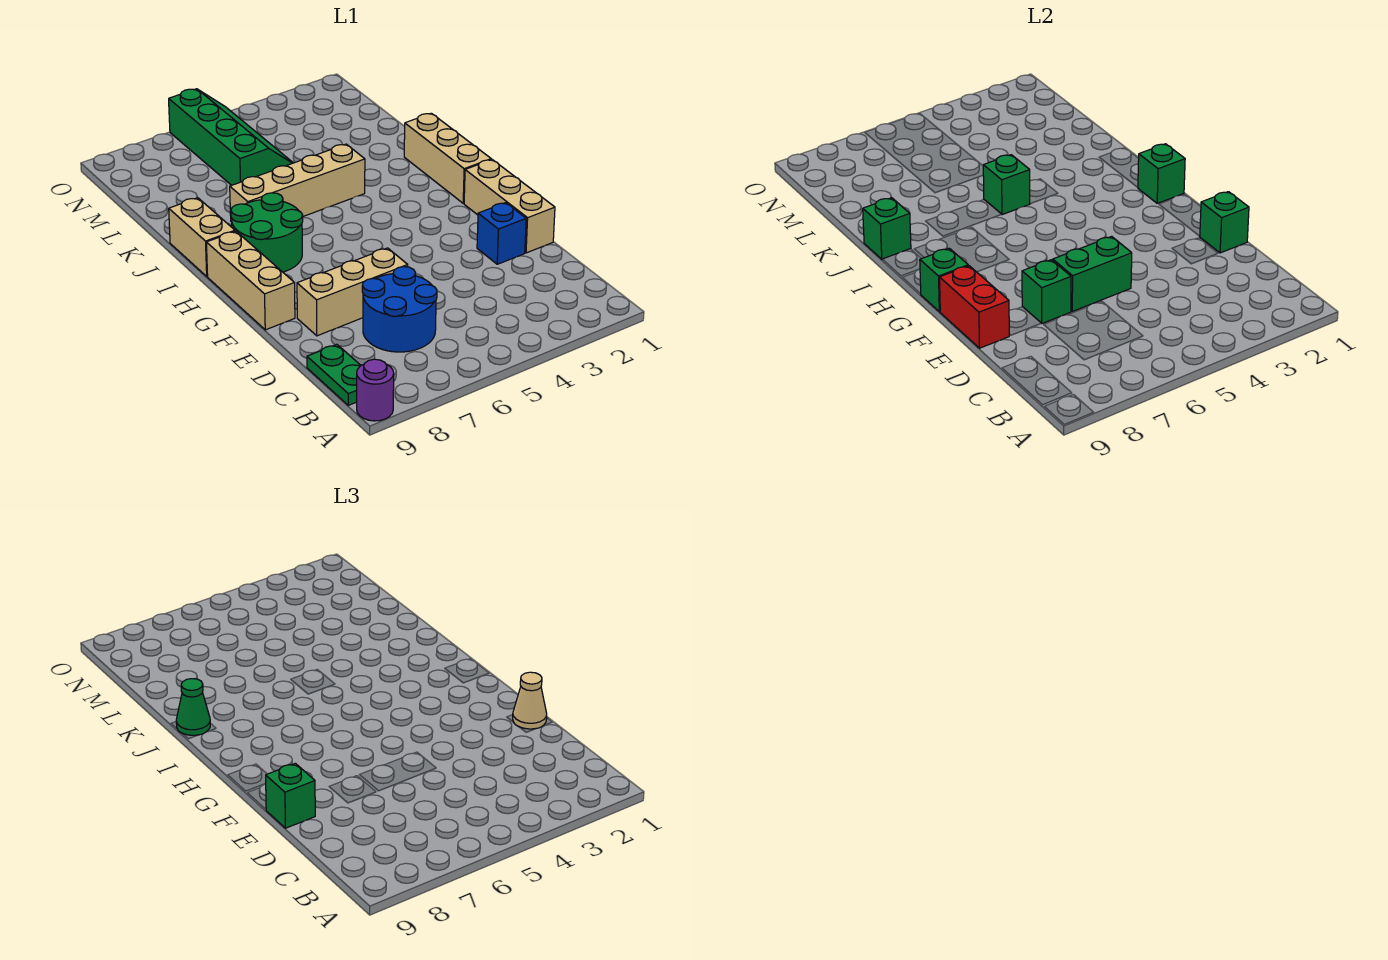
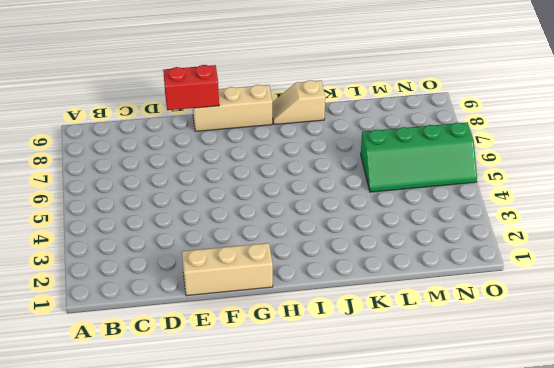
tan slope I9:J9 level 1 top J -> tan brick I9:J9 level 1
none -> purple round brick A9 level 1
none -> green plate B9:C9 level 1
none -> blue round brick C6:D7 level 1

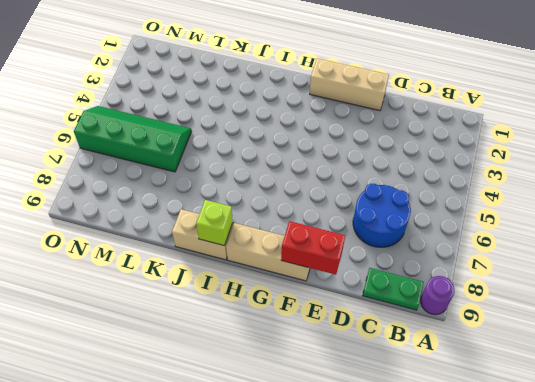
lime brick I9 level 2 -> none
none -> blue brick E2 level 1
none -> tan brick E6:E8 level 1
none -> tan brick H1:J1 level 1

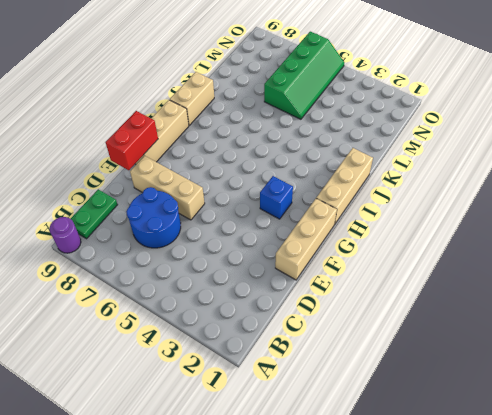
blue brick G3 level 1 -> blue brick E2 level 1
none -> green round brick H7:I8 level 1
none -> tan brick J4:J7 level 1
none -> green brick E1 level 2

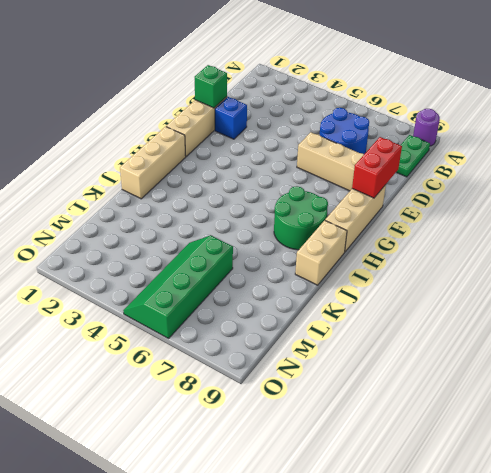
none -> tan brick J4:J7 level 1
none -> green brick E5:E6 level 2
none -> green brick E7 level 2

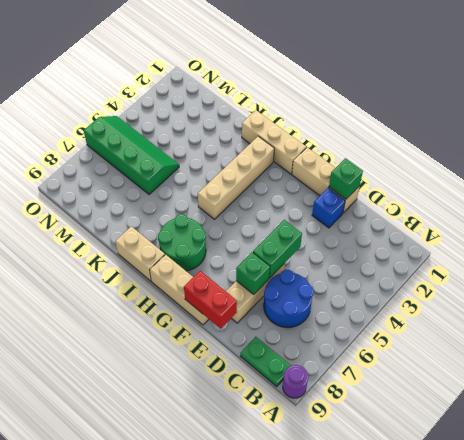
tan brick I2:I5 level 1 -> tan brick J4:J7 level 1
none -> green brick G9 level 2
none -> green brick H1 level 2
none -> green brick J5 level 2

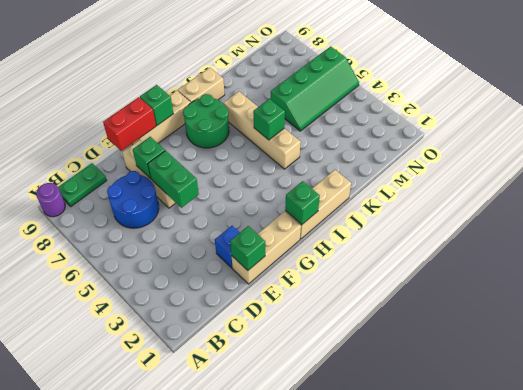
none -> green brick J9 level 2
none -> tan cone E1 level 3
none -> green brick E9 level 3

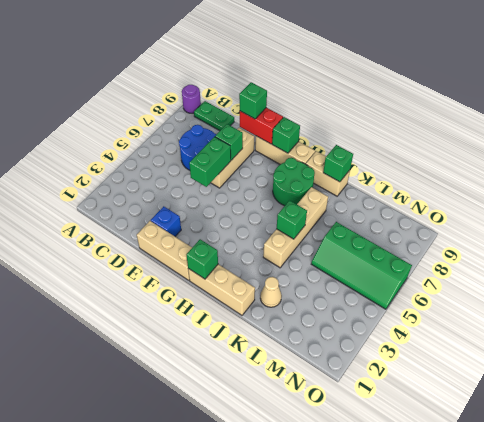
tan cone K2 level 1 -> tan cone E1 level 3
none -> green brick E1 level 2
none -> green cone J9 level 3

